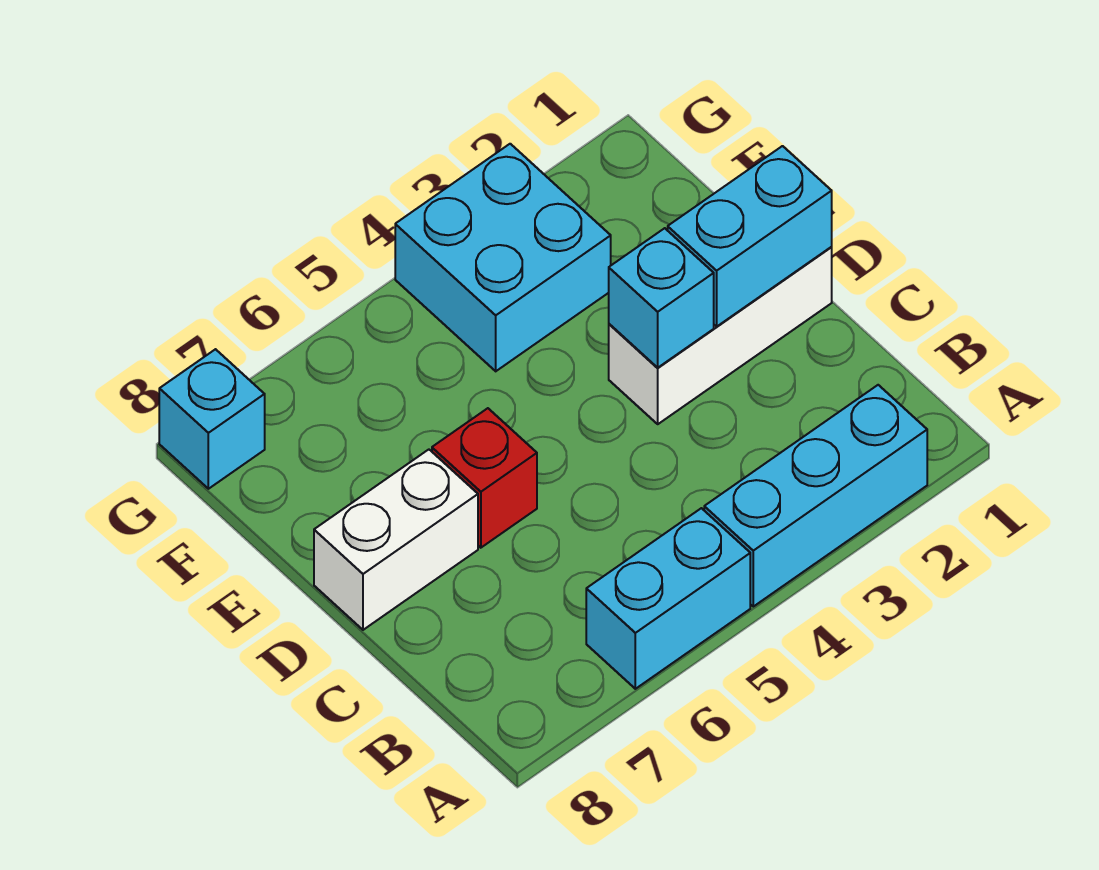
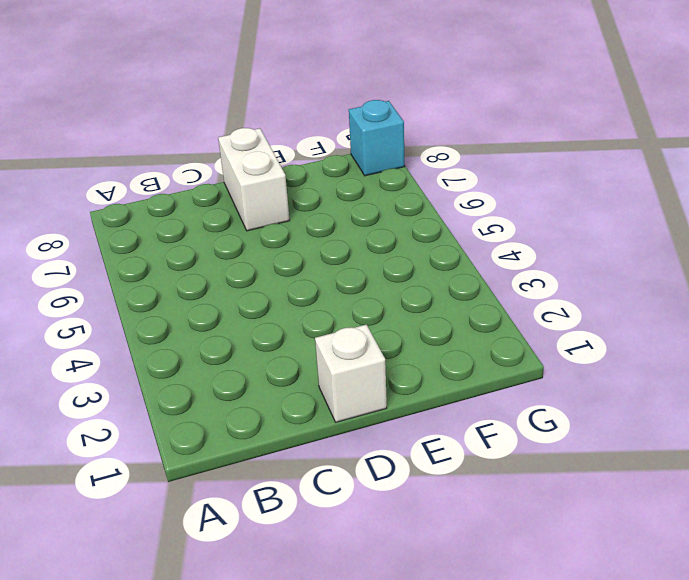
white brick D1 level 1 -> white brick D1:D3 level 1
none -> cyan brick A2:A4 level 1
none -> cyan brick A5:A6 level 1

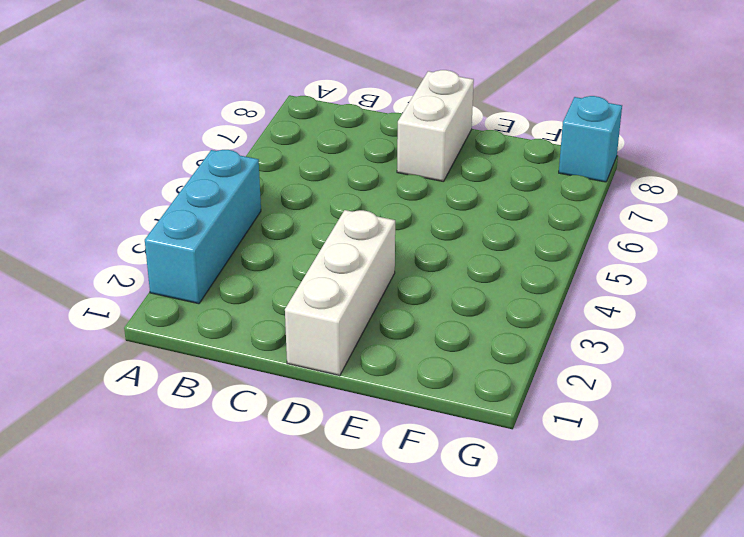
none -> cyan brick A5:A6 level 1
none -> red brick D6 level 1

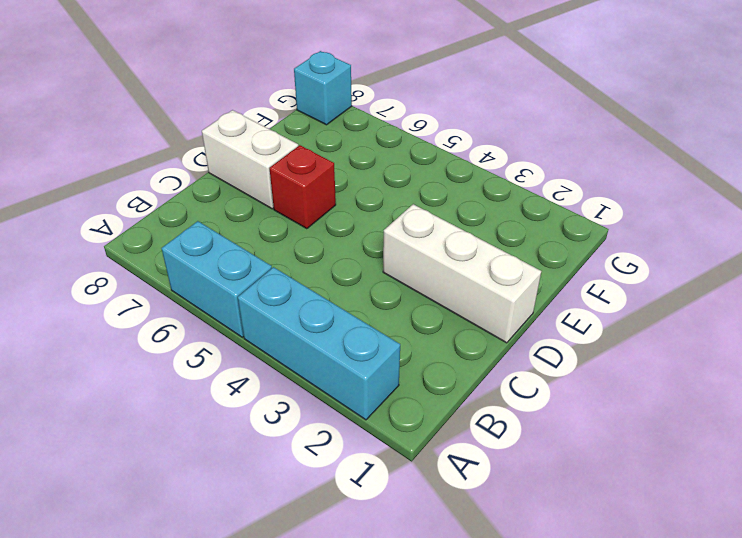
none -> cyan brick F3:G4 level 1
none -> cyan brick D1:D2 level 2

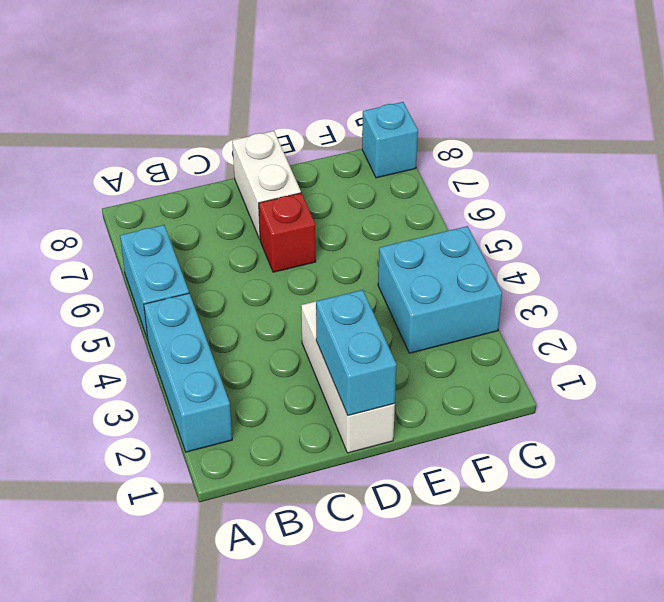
none -> cyan brick D3 level 2

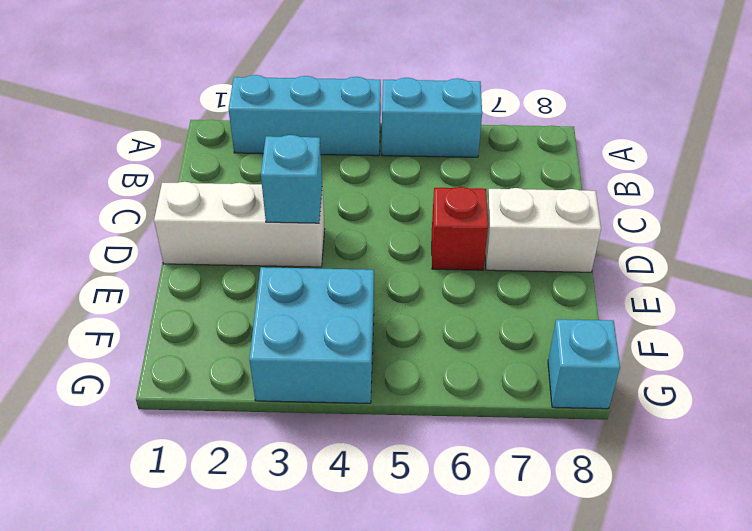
none -> cyan brick D1:D2 level 2

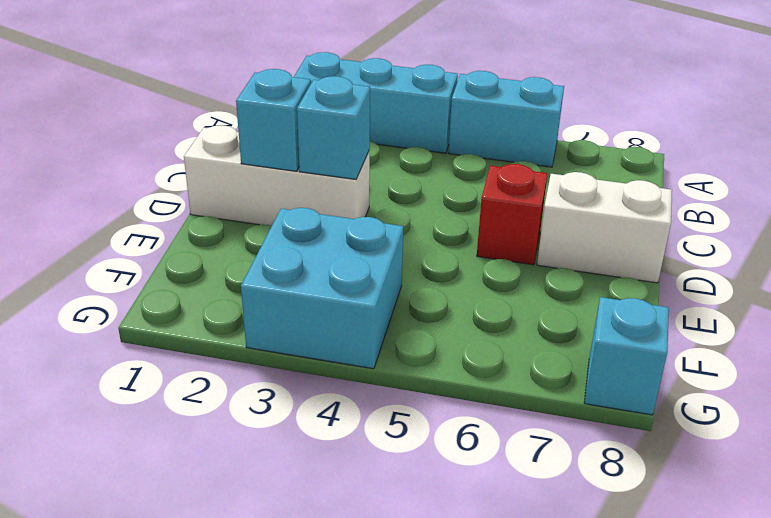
cyan brick D2 level 2 -> cyan brick D1:D2 level 2

